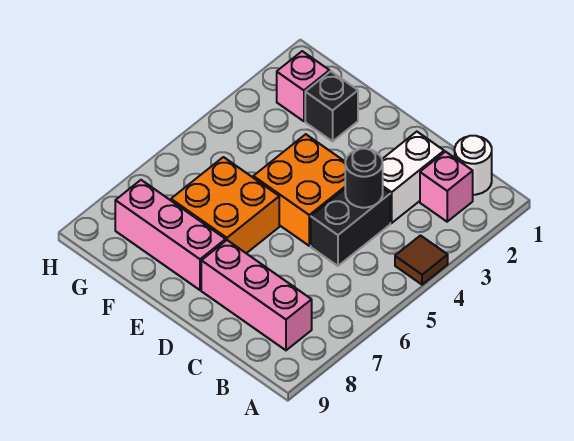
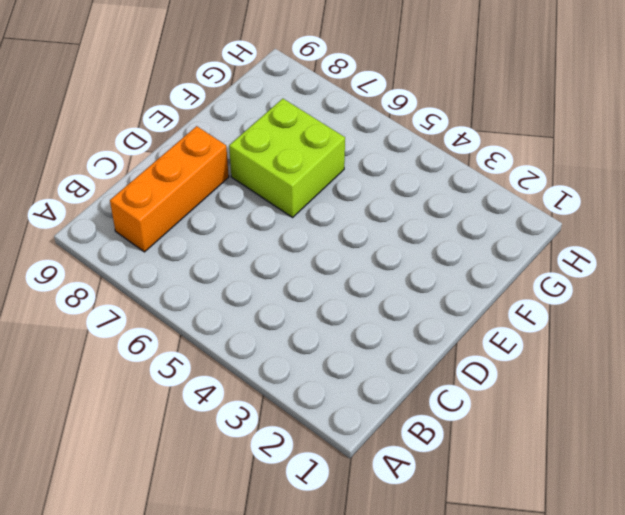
orange brick B8:D8 level 1 -> pink brick B8:D8 level 1
lime brick E6:F7 level 1 -> orange brick E6:F7 level 1
none -> brown tile A4 level 1
none -> white round brick B1 level 1
none -> pink brick B2 level 1

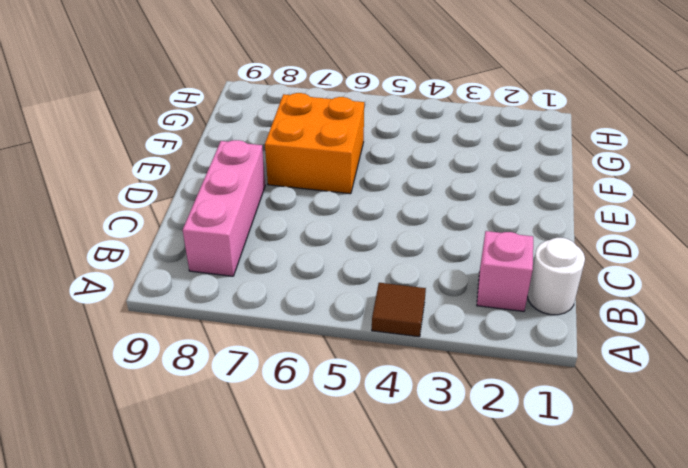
none -> white brick C2:C3 level 1
none -> black brick C4:C5 level 1
none -> orange brick D4:E5 level 1

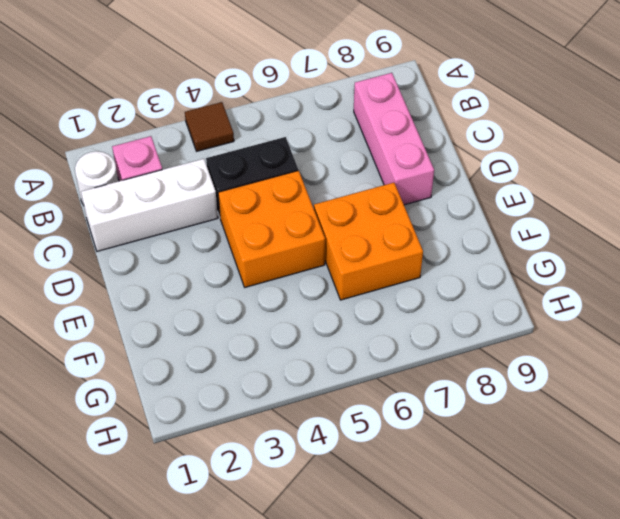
white brick C1:C3 level 1 -> white brick C2:C3 level 1
none -> pink brick E8:G8 level 1
none -> black brick F2 level 1
none -> pink brick G2 level 1

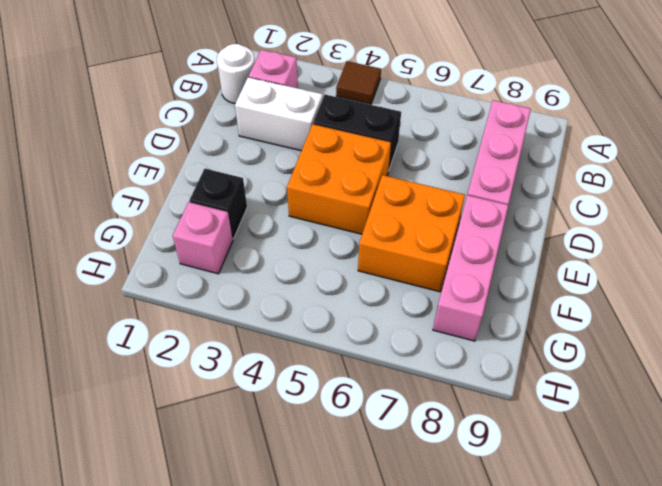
none -> black round brick C4 level 2

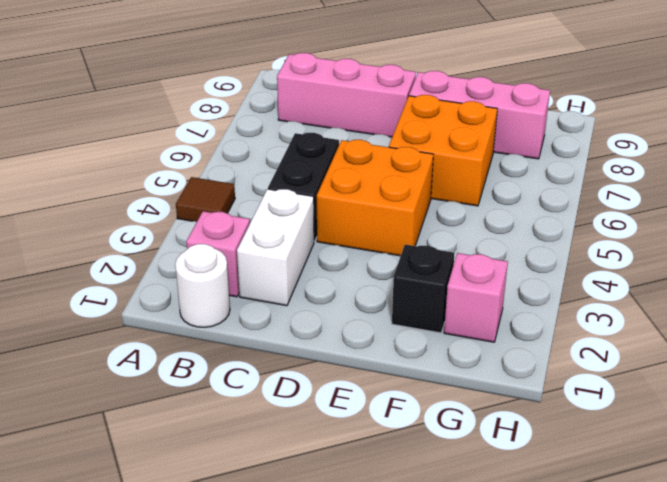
none -> black round brick C4 level 2

